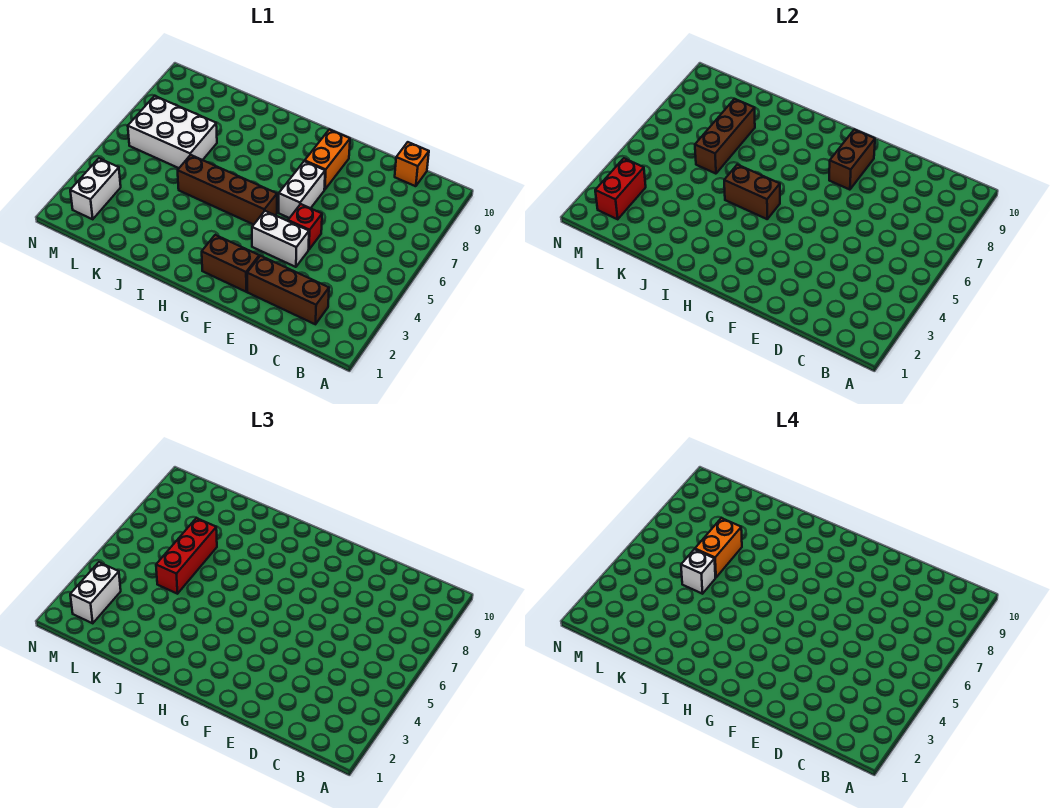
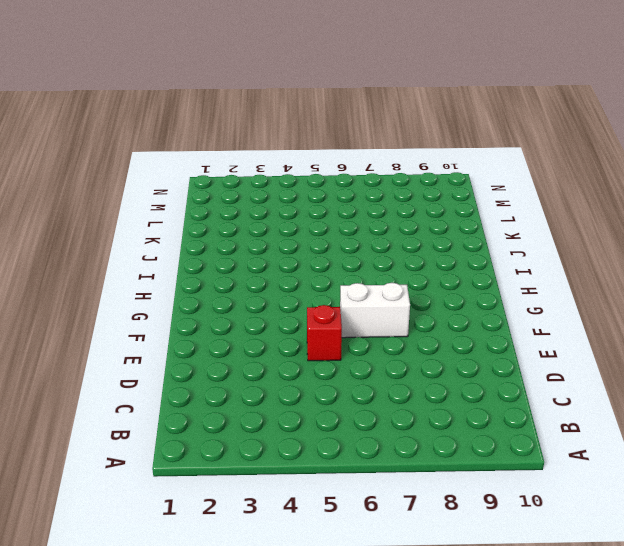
none -> brown brick C2:E2 level 1
none -> orange brick C10 level 1
none -> white brick E4:F4 level 1

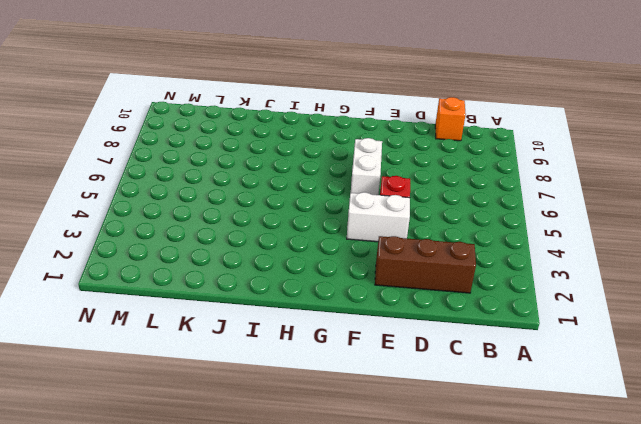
none -> brown brick F2:G2 level 1
none -> orange brick F8:F9 level 1
none -> brown brick G5:J5 level 1

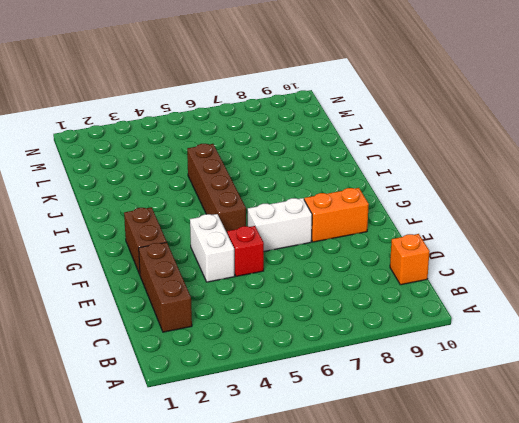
none -> white brick K6:M7 level 1
none -> white brick M2:M3 level 1
none -> brown brick F8:F9 level 2

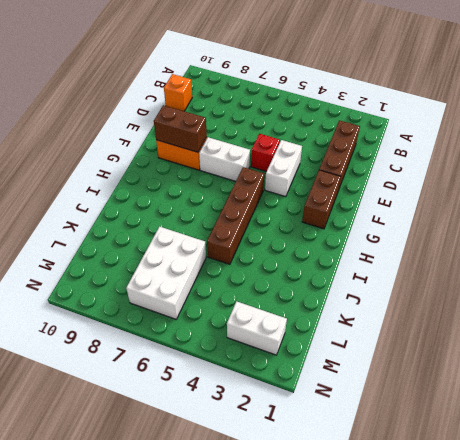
none -> brown brick H5:I5 level 2
none -> brown brick K6:K8 level 2
none -> red brick M2:M3 level 2

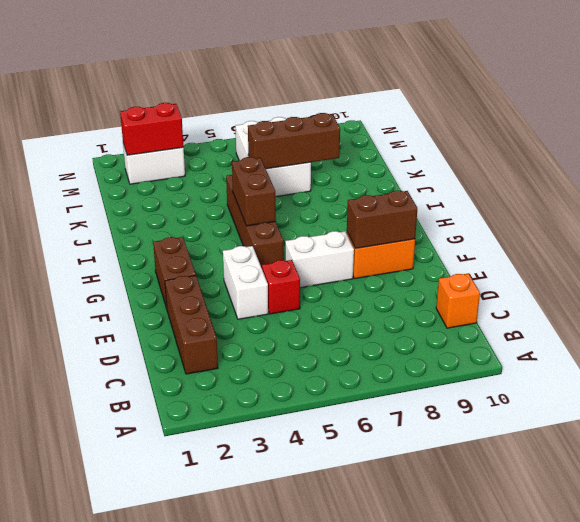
none -> red brick K5:K7 level 3
none -> white brick M2:M3 level 3
none -> white brick K5 level 4

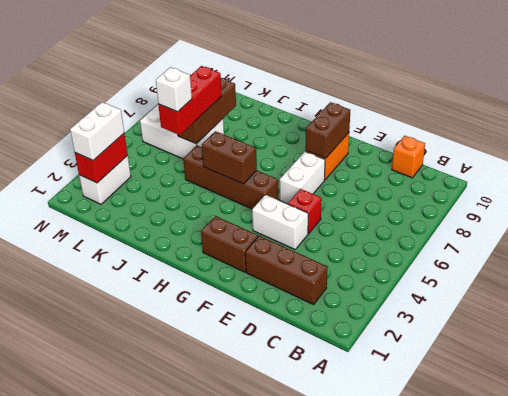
none -> orange brick K6:K7 level 4

